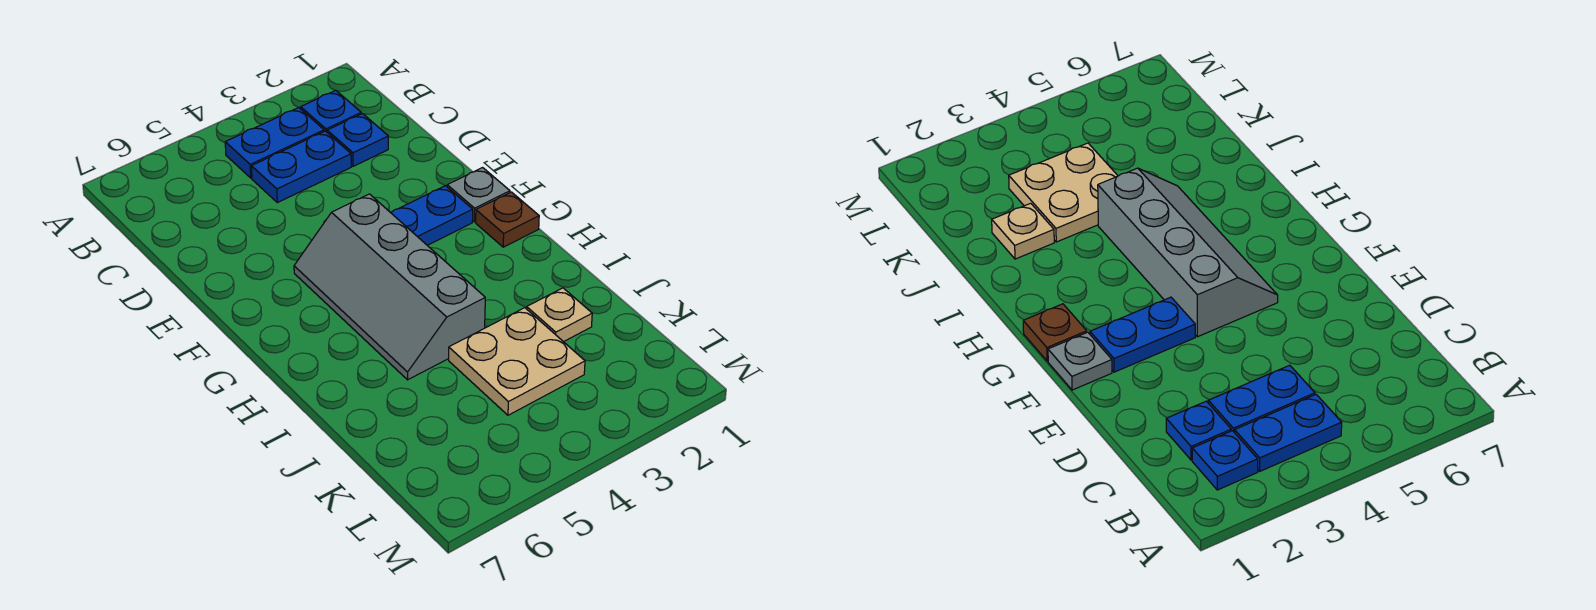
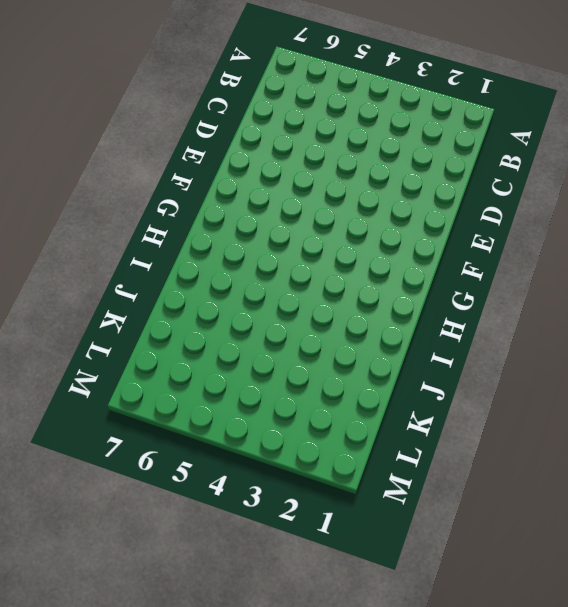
none -> blue plate B2 level 1
none -> blue plate B3:B4 level 1

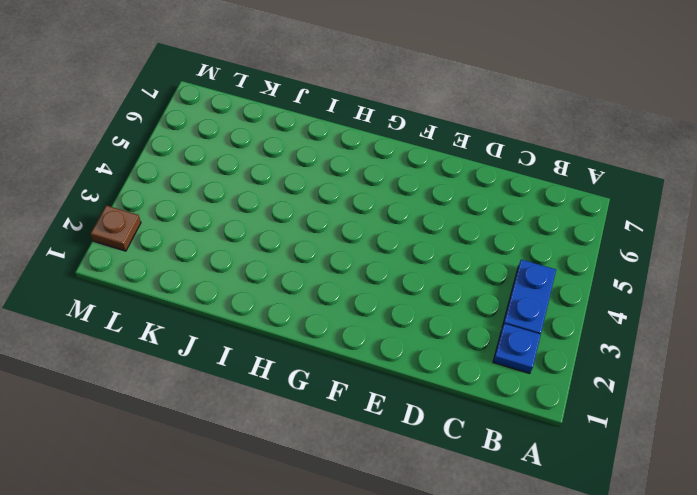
brown plate M2 level 1 -> brown plate G1 level 1
none -> blue plate C2 level 1
none -> blue plate C3:C4 level 1

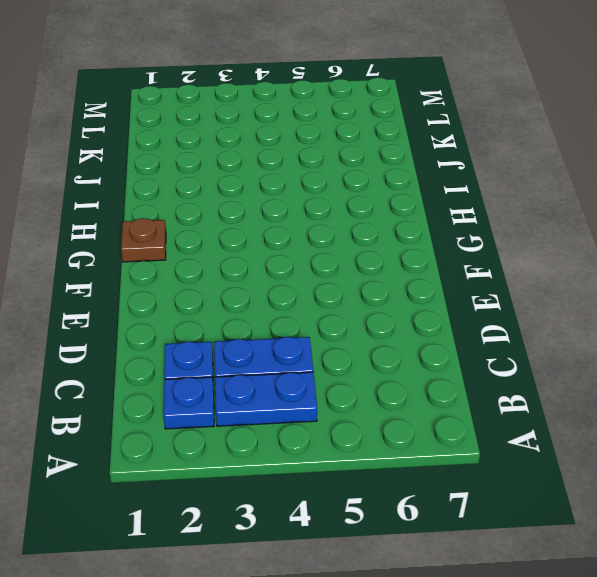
none -> grey plate F1 level 1
none -> blue plate F2:F3 level 1

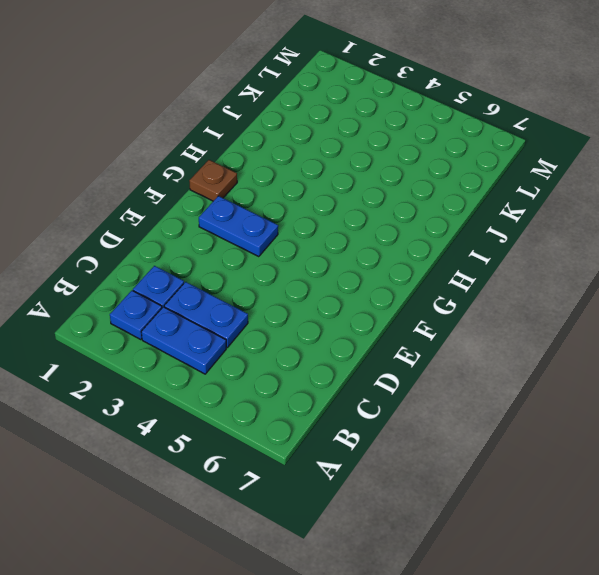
none -> grey plate F1 level 1
none -> grey slope F4:I5 level 1 top 4

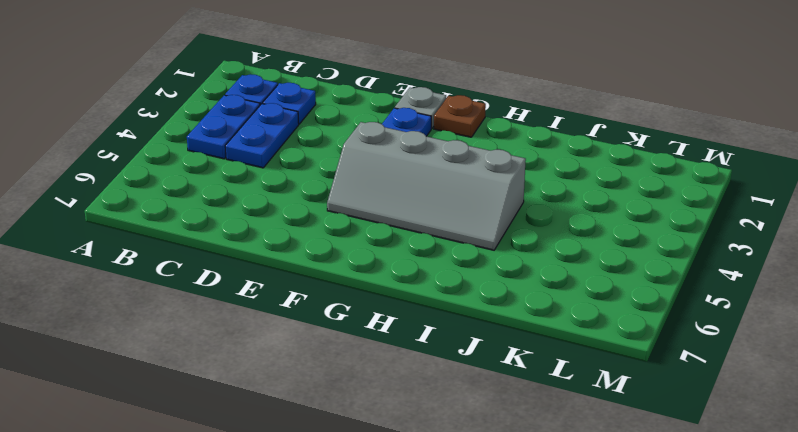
none -> tan plate J2 level 1
none -> tan plate J3:K4 level 1

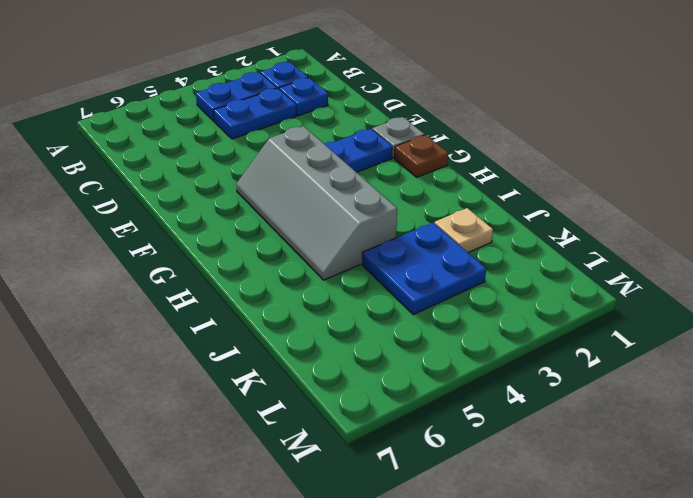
blue plate J3:K4 level 1 -> tan plate J3:K4 level 1

